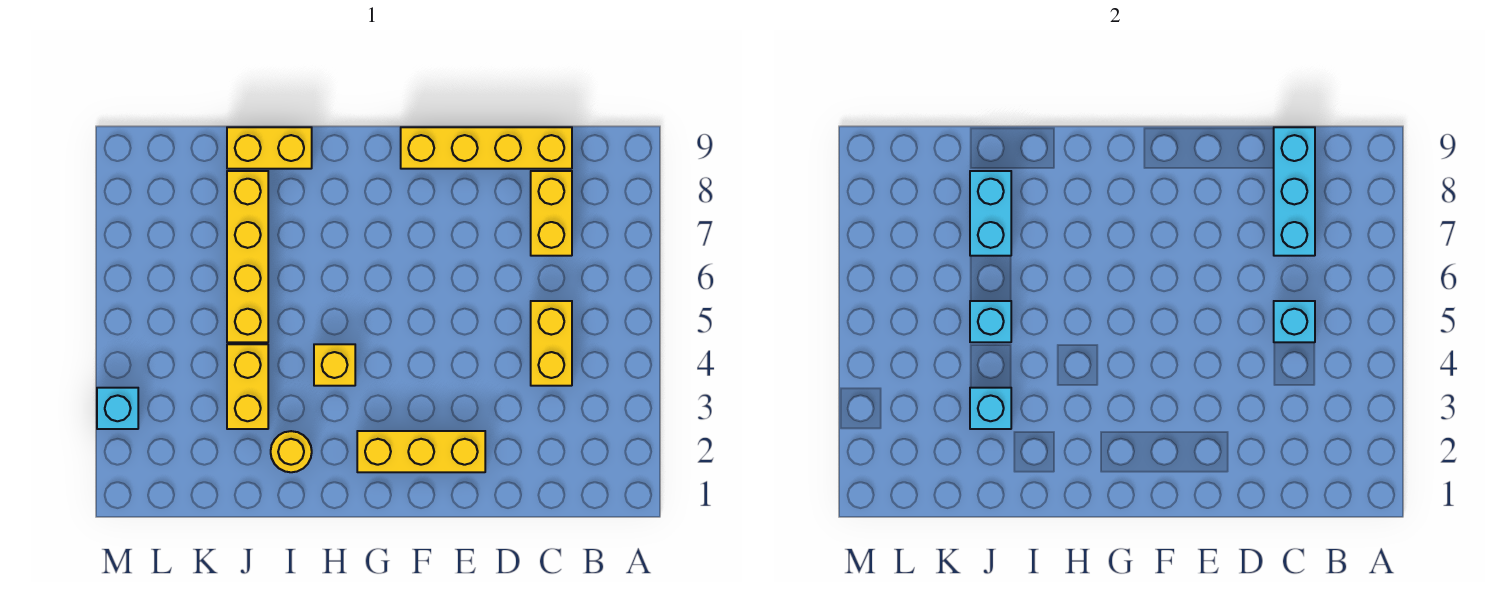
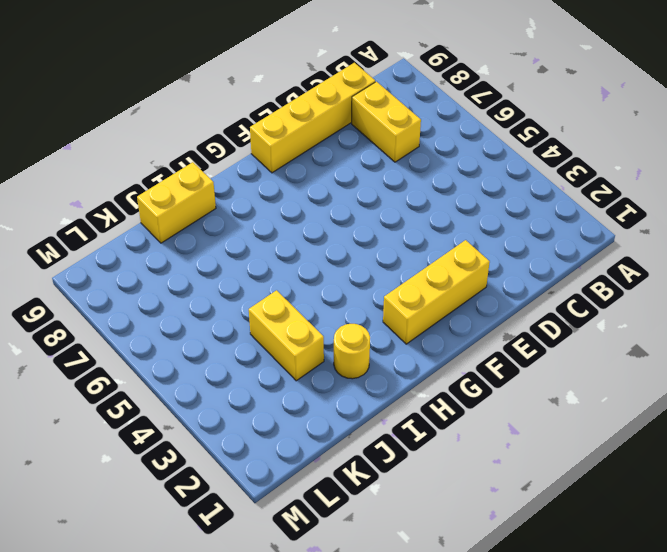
none -> yellow brick C4:C5 level 1
none -> yellow brick H4 level 1
none -> yellow brick J5:J8 level 1

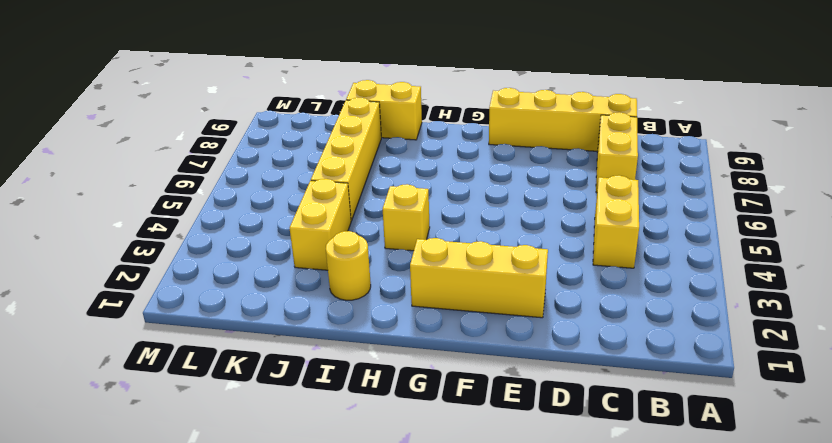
none -> cyan brick M3 level 1
none -> cyan brick C5 level 2
none -> cyan brick C7:C9 level 2

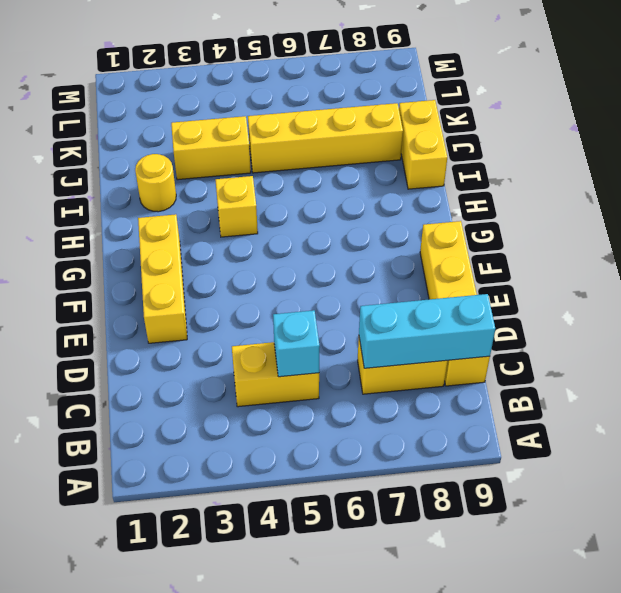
none -> cyan brick M3 level 1
none -> cyan brick J3 level 2
none -> cyan brick J5 level 2

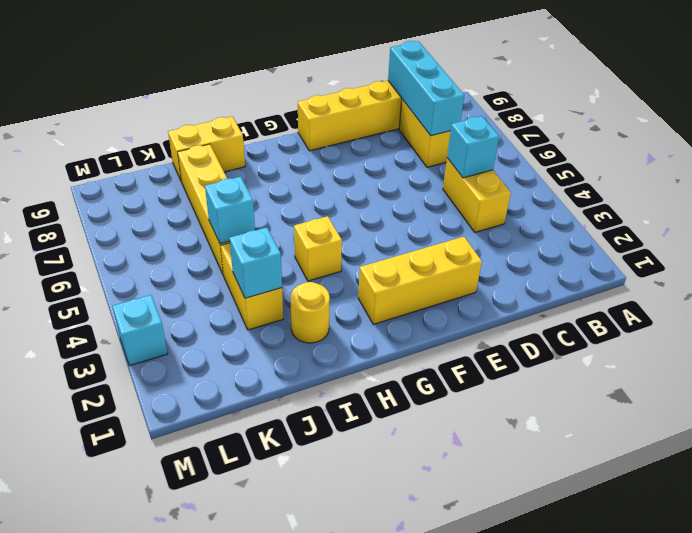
none -> cyan brick J7:J8 level 2

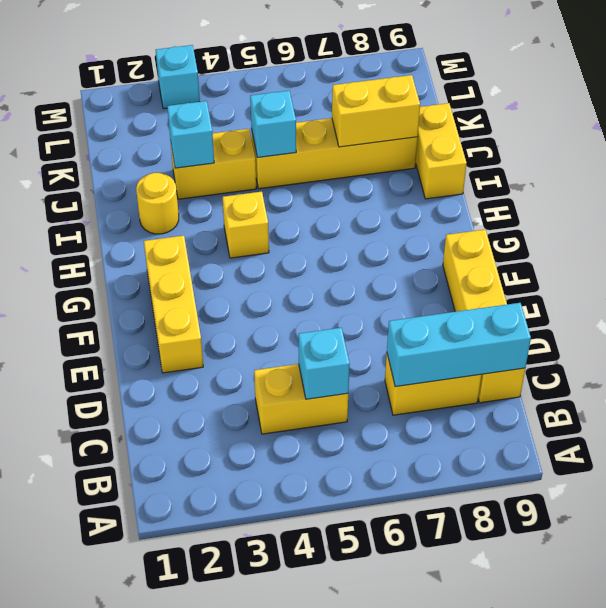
yellow brick J7:J8 level 2 -> cyan brick J7:J8 level 2

